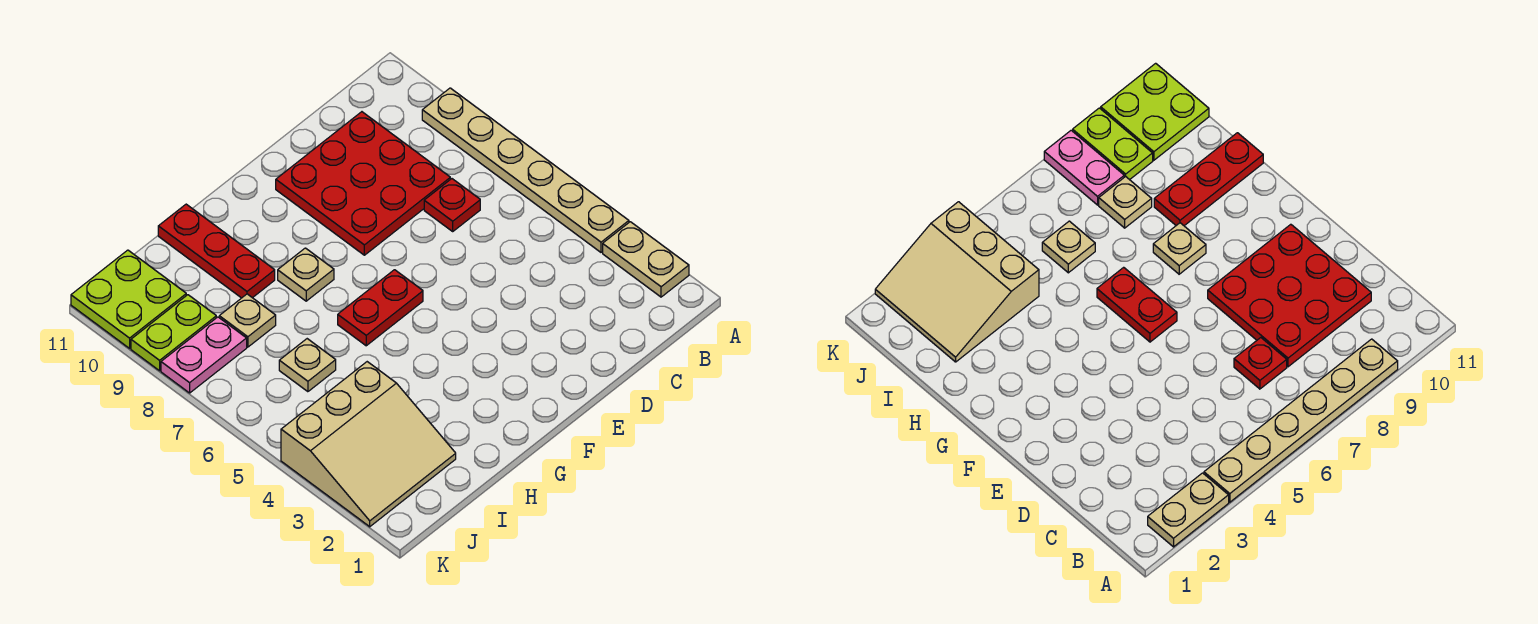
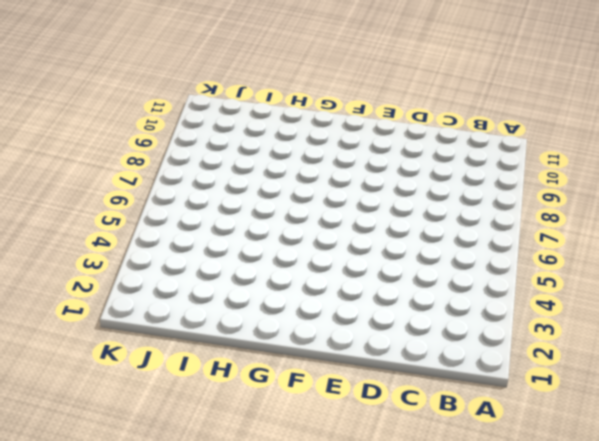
none -> tan plate A2:A3 level 1
none -> tan plate A4:A9 level 1
none -> red plate C7 level 1

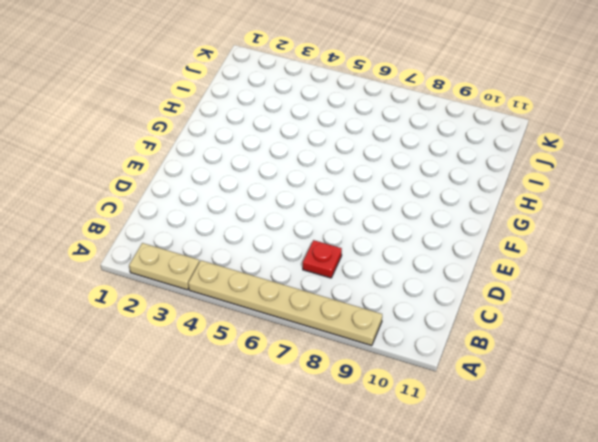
none -> red plate C8:E10 level 1
none -> red plate F6:G6 level 1
none -> tan plate G8 level 1

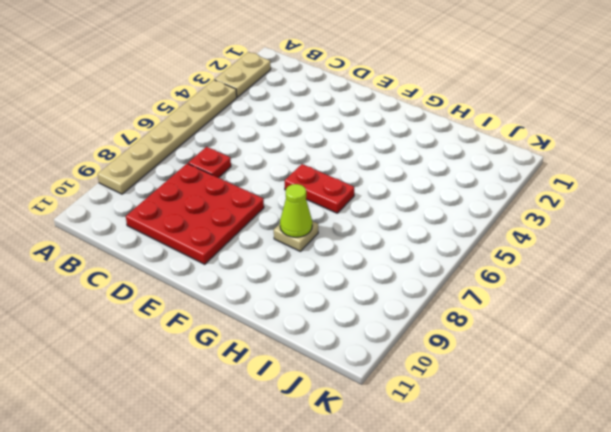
lime cone G8 level 2 -> none
none -> red plate H9:H11 level 1
none -> tan slope I2:K4 level 1 top 4
none -> tan plate I6 level 1

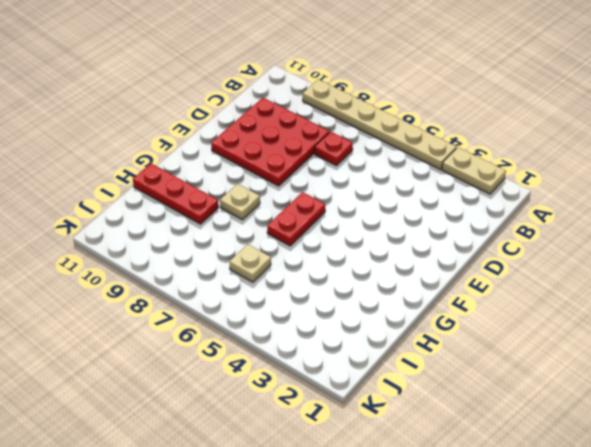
none -> tan slope I2:K4 level 1 top 4
none -> tan plate I8 level 1
none -> pink plate J8:K8 level 1

